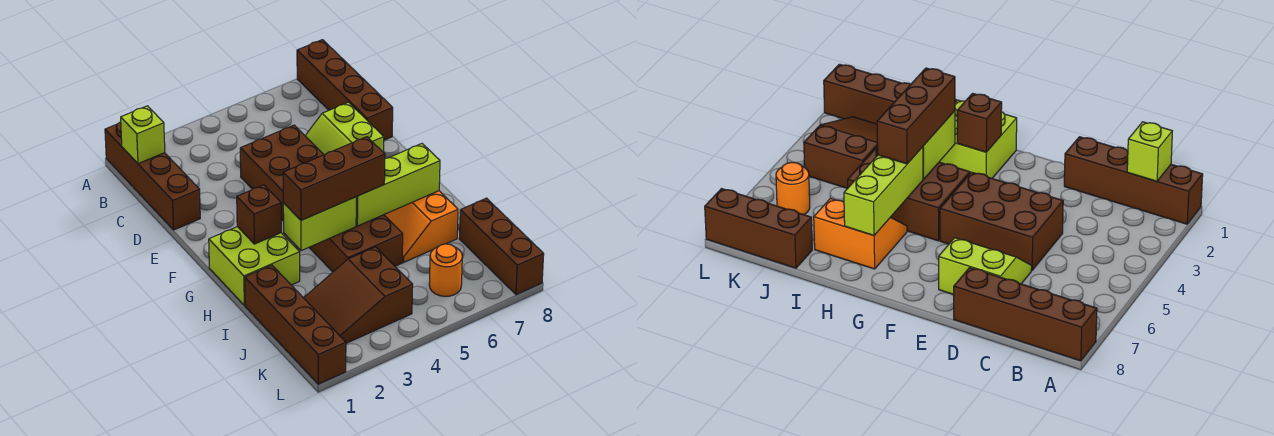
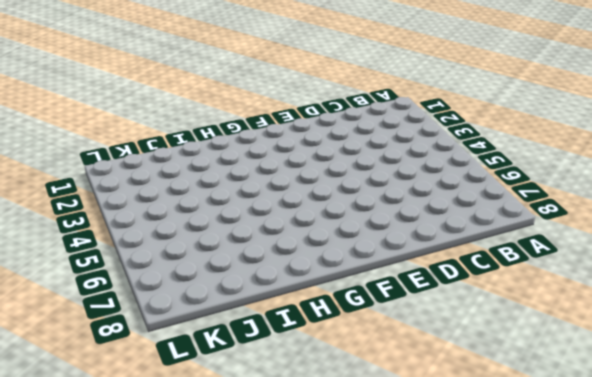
none -> brown brick A1:D1 level 1
none -> brown brick A8:D8 level 1
none -> brown brick D4:F5 level 1

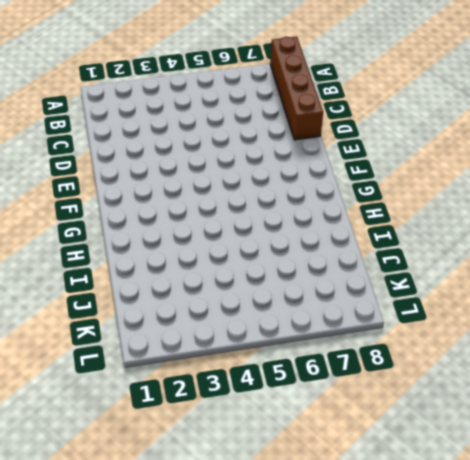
none -> brown brick A1:D1 level 1
none -> brown brick D4:F5 level 1
none -> lime slope D6:E7 level 1 top 7

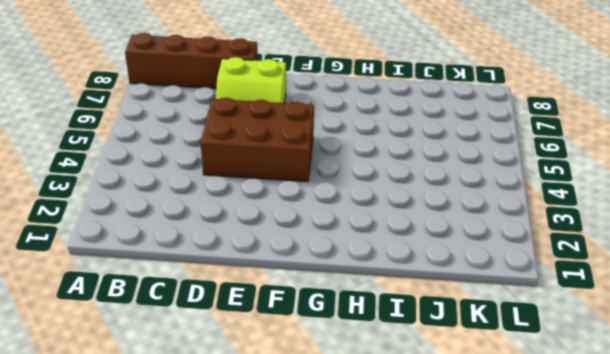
none -> brown brick A1:D1 level 1
none -> lime brick G1:H2 level 1
none -> brown brick G4:I5 level 1

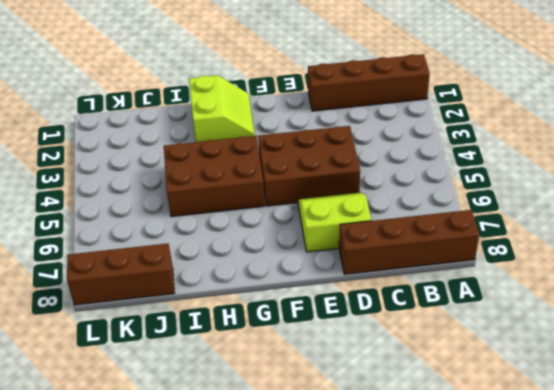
lime slope G1:H2 level 1 top H -> lime brick G1:H2 level 1
none -> orange slope H6:I7 level 1 top 7
none -> brown brick I1:L1 level 1
none -> brown slope J2:K4 level 1 top 4

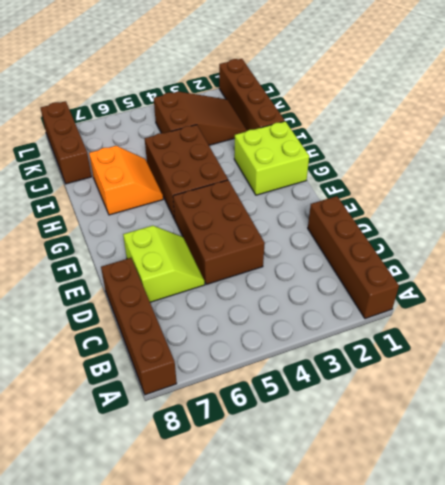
none -> orange round brick K6 level 1
none -> lime brick B1 level 2
none -> brown brick G2 level 2

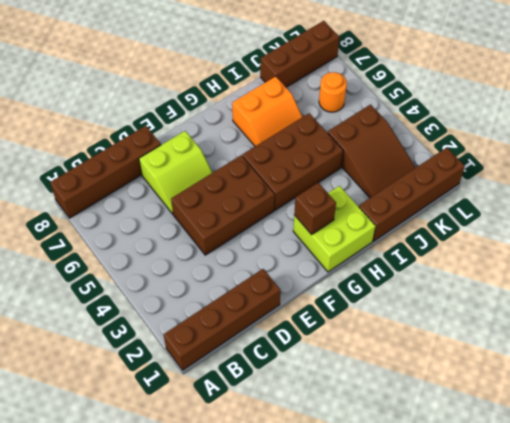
none -> lime brick B1 level 2
none -> lime brick H3:H4 level 2
none -> lime brick H5:H7 level 2

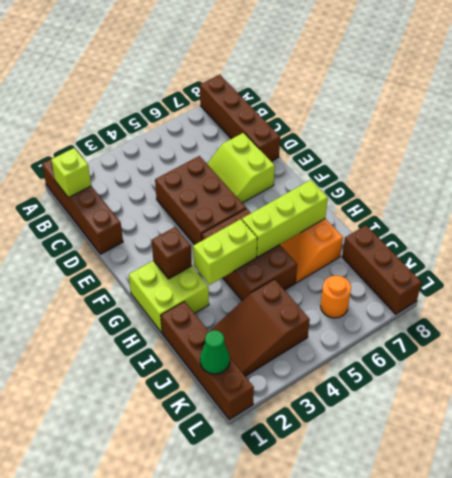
green cone K1 level 2 -> none
none -> brown brick H3:H5 level 3

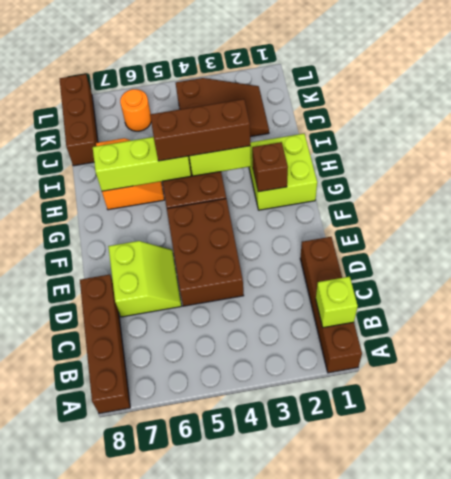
none -> brown brick I1:L1 level 1

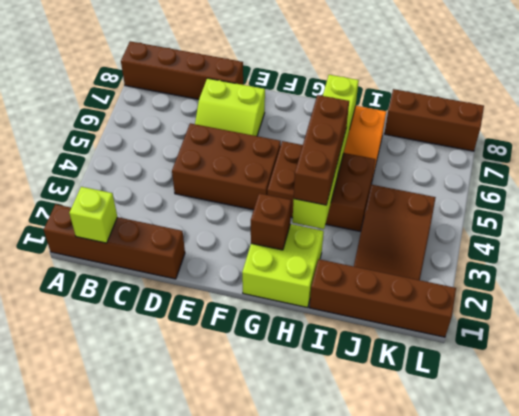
none -> orange round brick K6 level 1

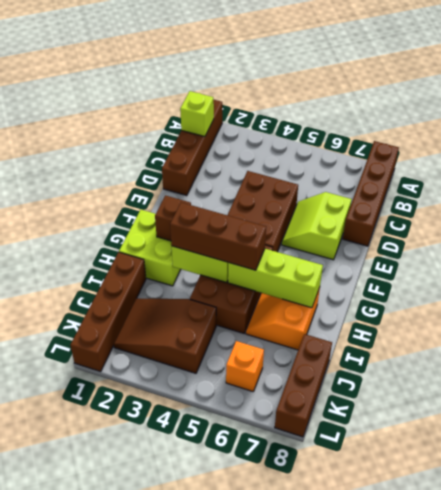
orange brick K6 level 1 -> orange round brick K6 level 1

